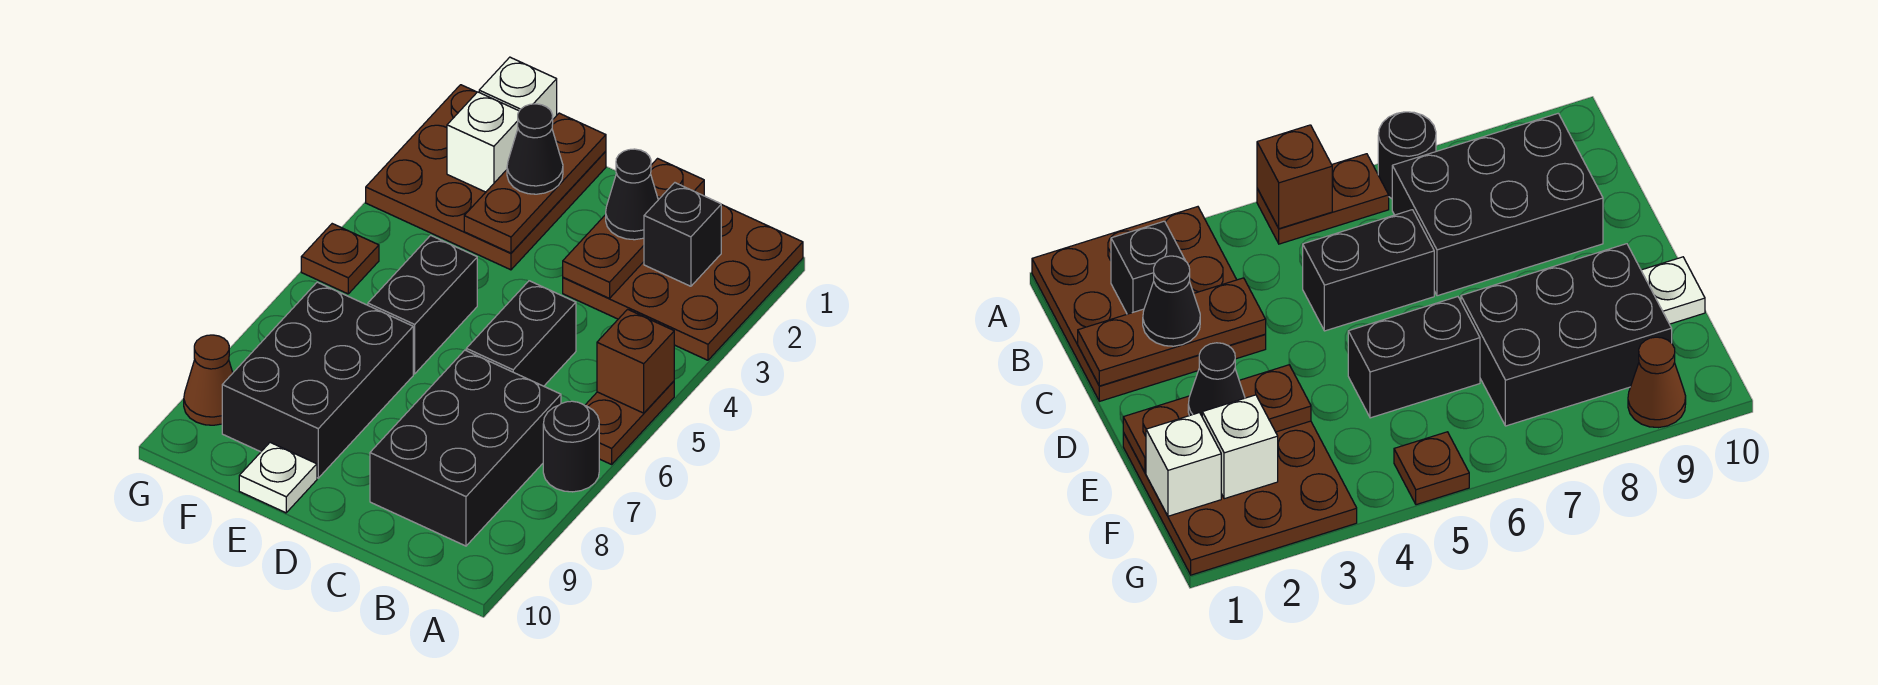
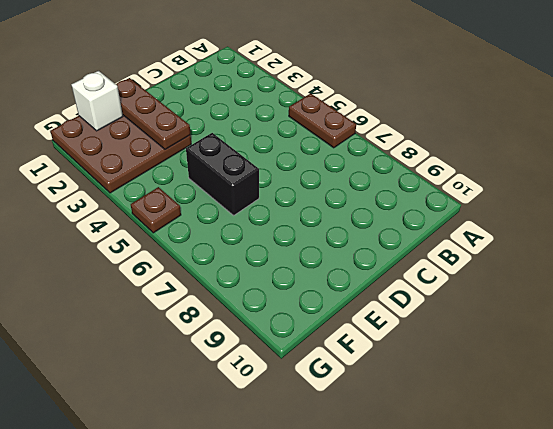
none -> brown plate A1:C3 level 1
none -> black round brick A7 level 1
none -> black brick B7:C9 level 1

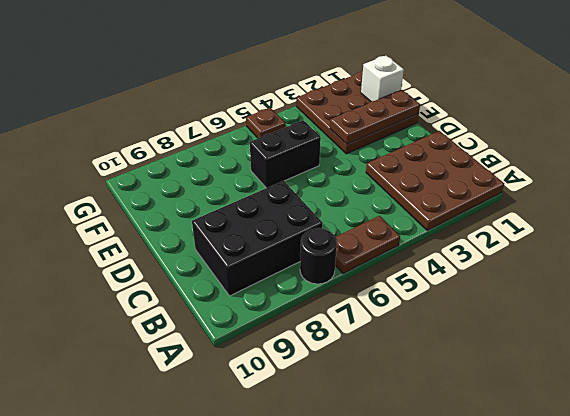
none -> black brick C5:C6 level 1
none -> black brick E7:F9 level 1
none -> white plate E10 level 1

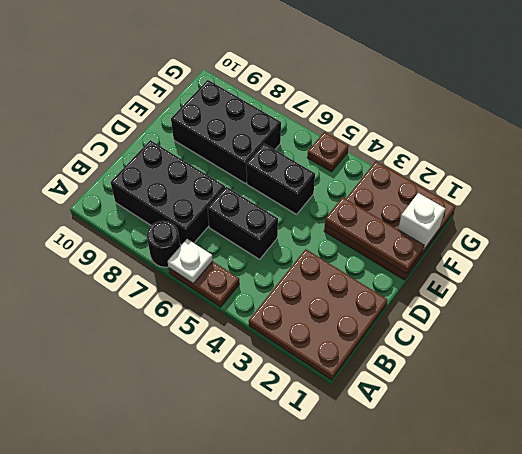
white plate A6 level 2 -> white plate E10 level 1
none -> brown cone G9 level 1
none -> brown brick A5 level 2
none -> black brick B2 level 2

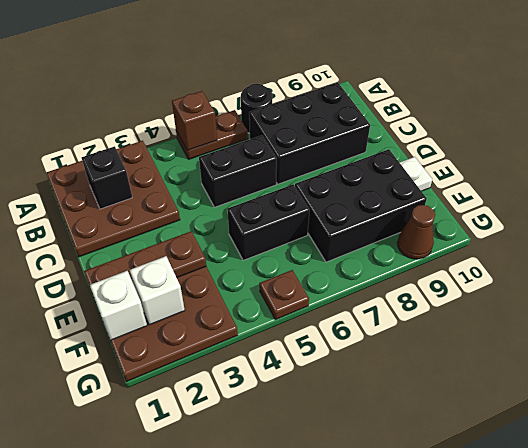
none -> brown plate C1:C3 level 2
none -> black cone C2 level 3
none -> black cone E2 level 3

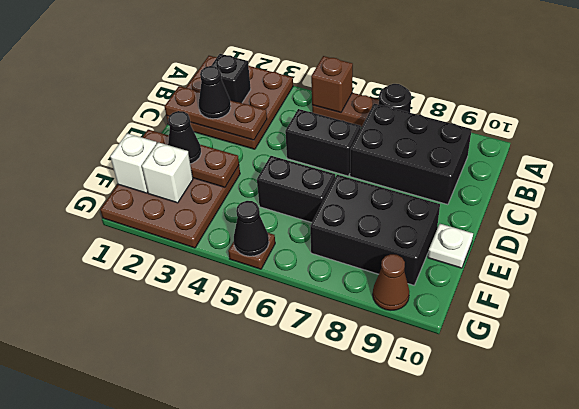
black cone G5 level 2 -> none

